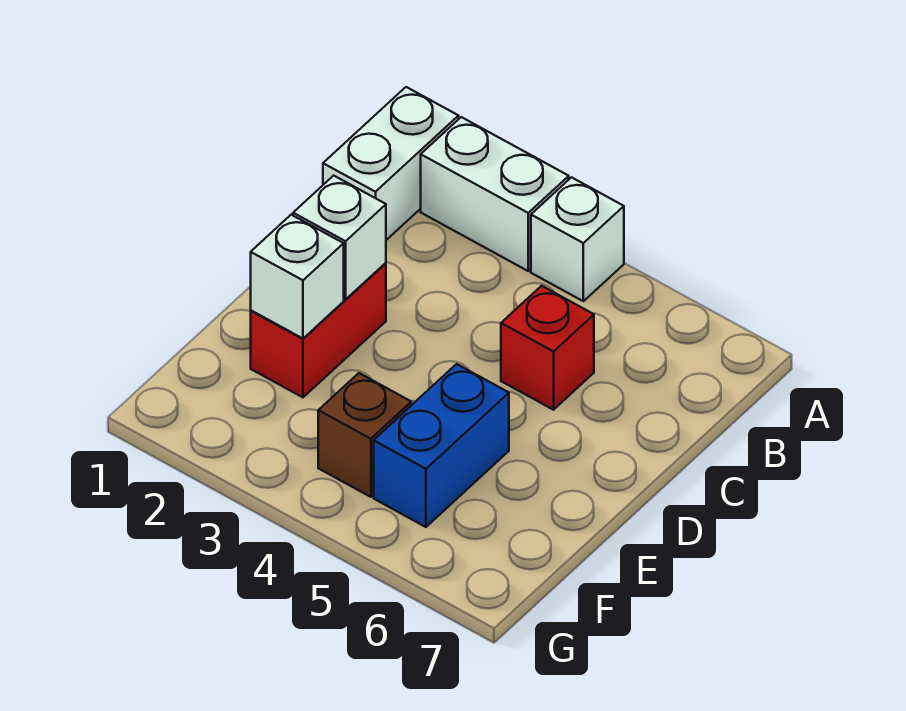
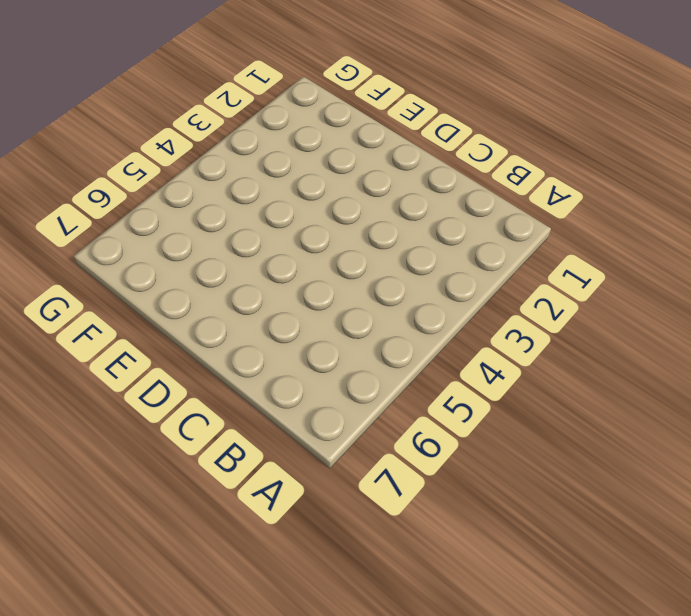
none -> white brick A1:B1 level 1
none -> white brick A2:A3 level 1

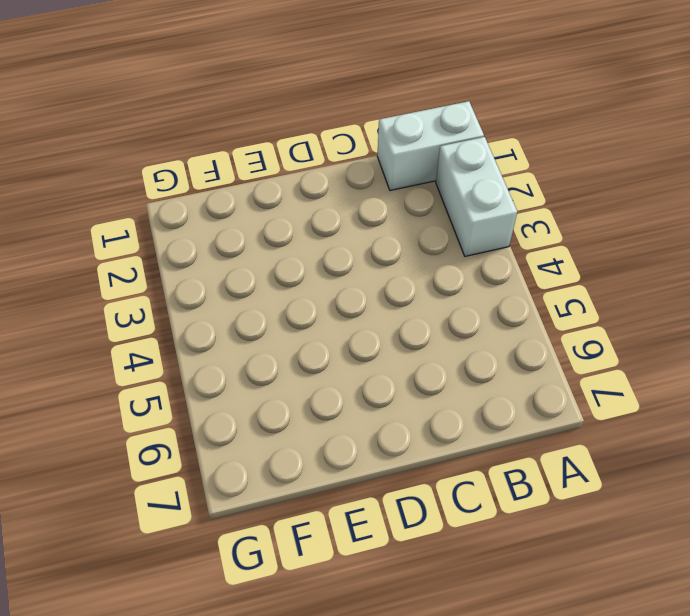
none -> white brick A4 level 1
none -> red brick C5 level 1

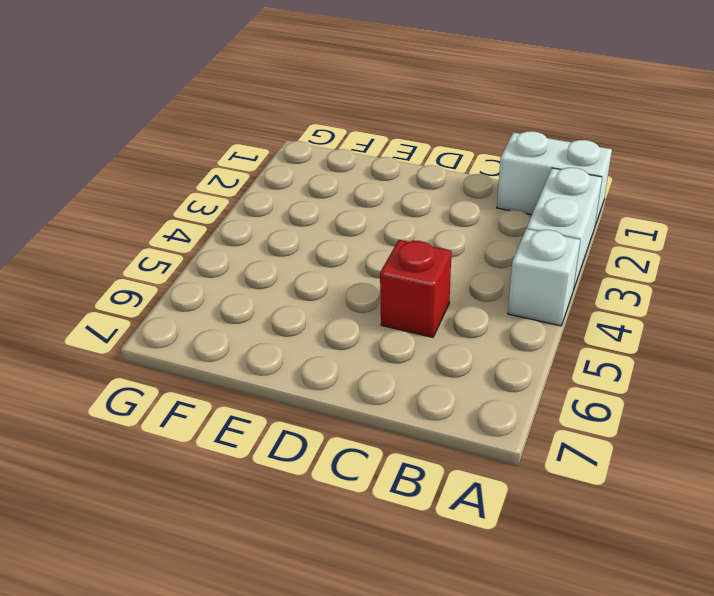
none -> red brick D2:E2 level 1
none -> blue brick E5:F5 level 1

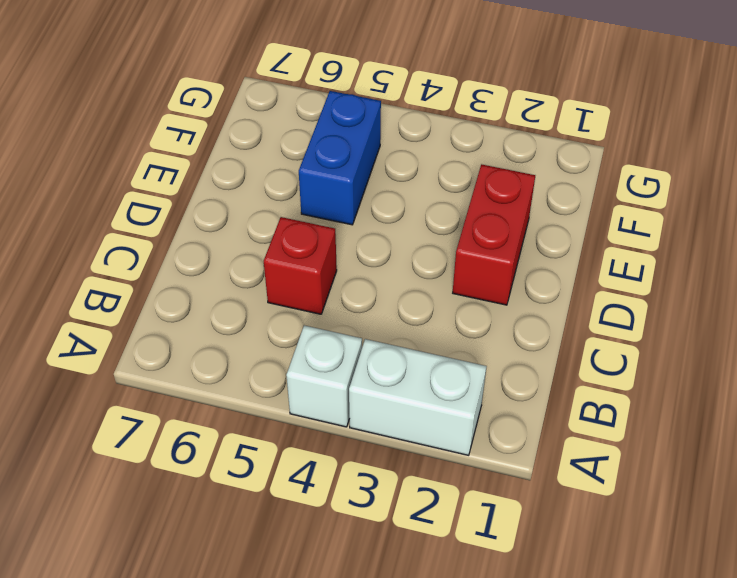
none -> white brick A1:B1 level 1
none -> brown brick F4 level 1

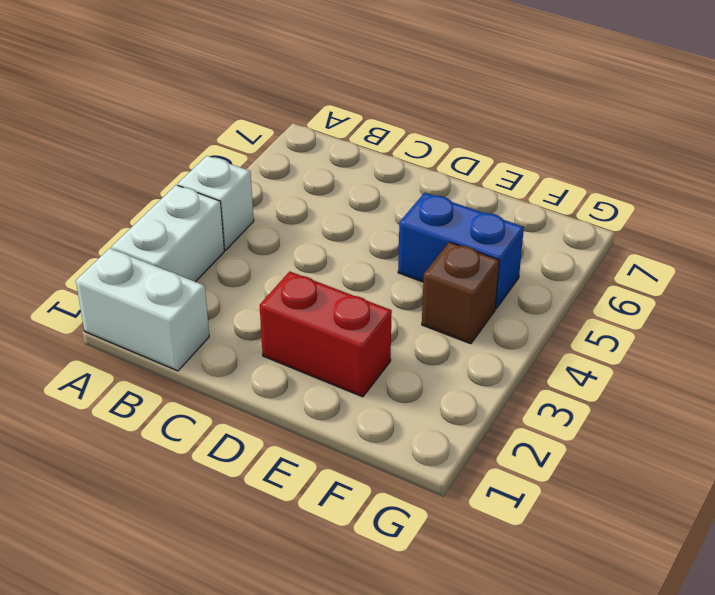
none -> red brick C5 level 1
none -> white brick D2 level 2

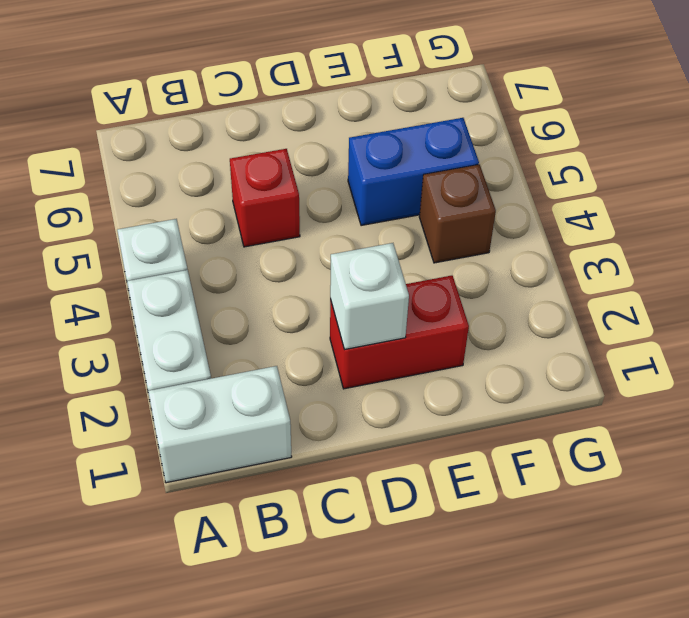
none -> white brick E2 level 2

